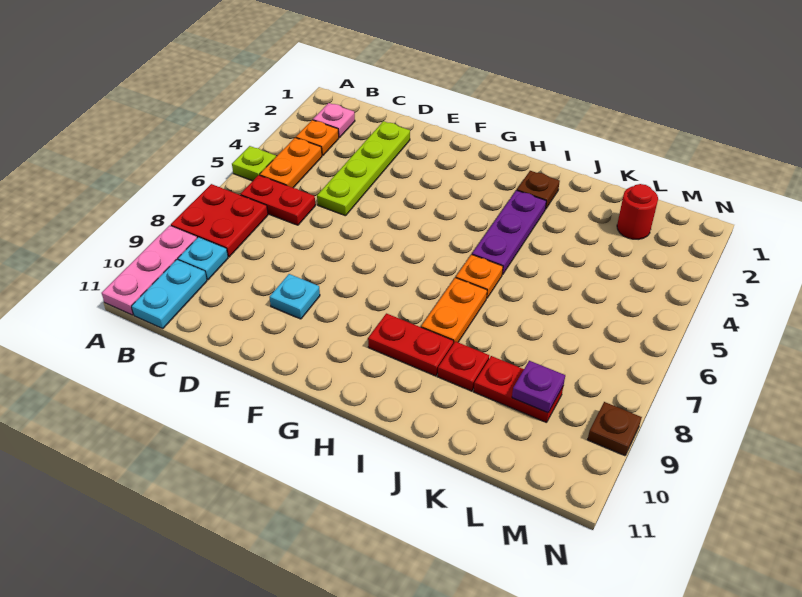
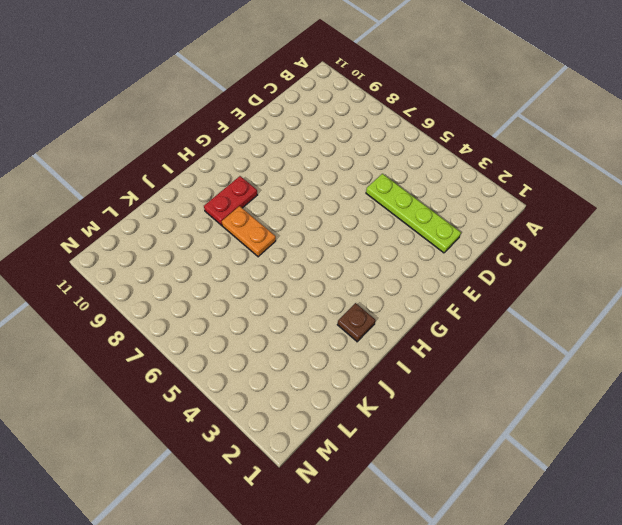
none -> lime plate A5 level 1
none -> red plate A7:B8 level 1
none -> pink plate A9:A11 level 1

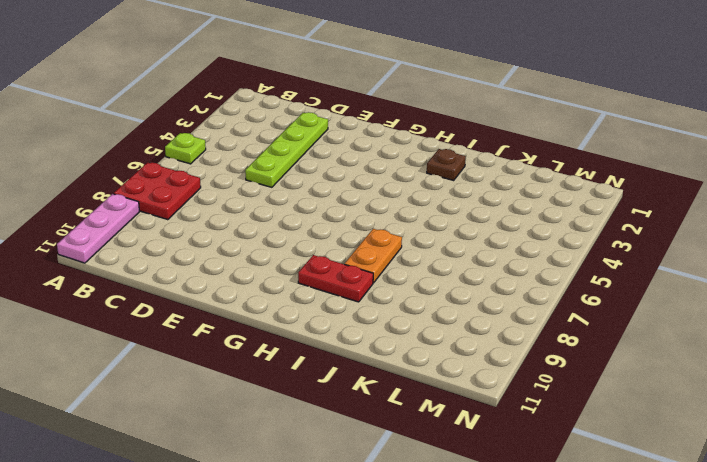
none -> pink plate B2 level 1
none -> orange plate B3 level 1
none -> orange plate B4:B5 level 1

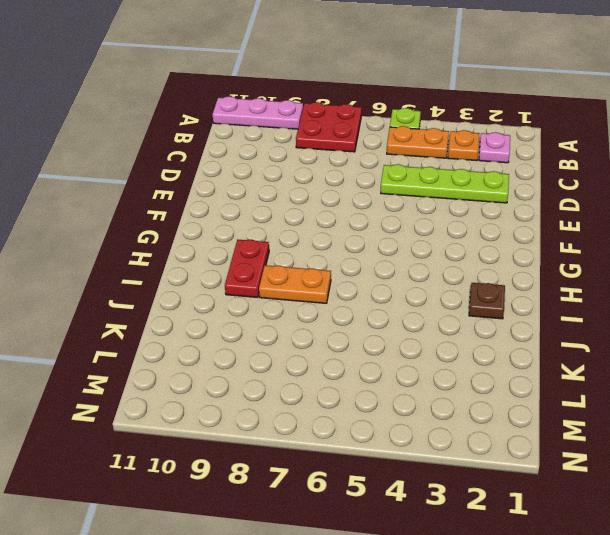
none -> red plate B6:C6 level 1
none -> cyan plate B9 level 1
none -> cyan plate B10:B11 level 1

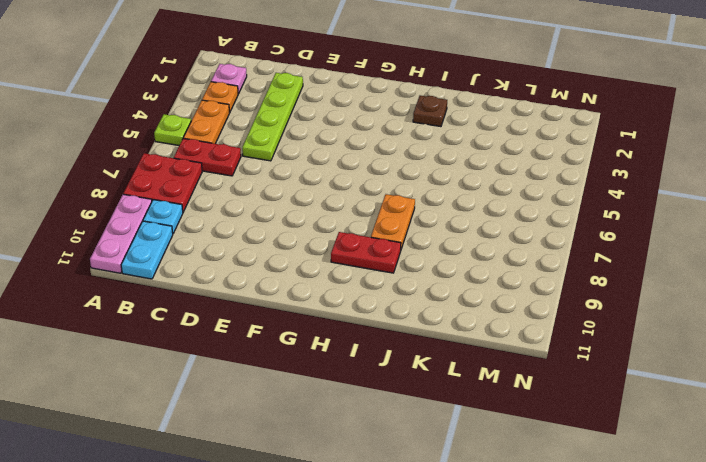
none -> cyan plate E9 level 1
none -> purple plate I3:I5 level 1
none -> orange plate I6 level 1

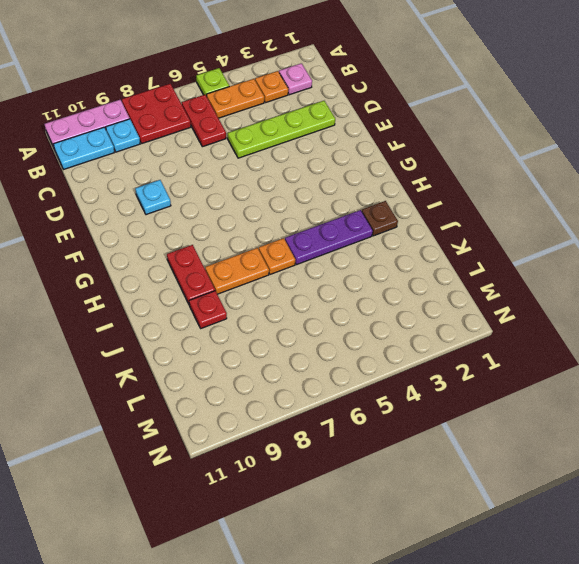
none -> red plate K9:L9 level 1
none -> red round brick L2 level 1
none -> brown plate N9 level 1

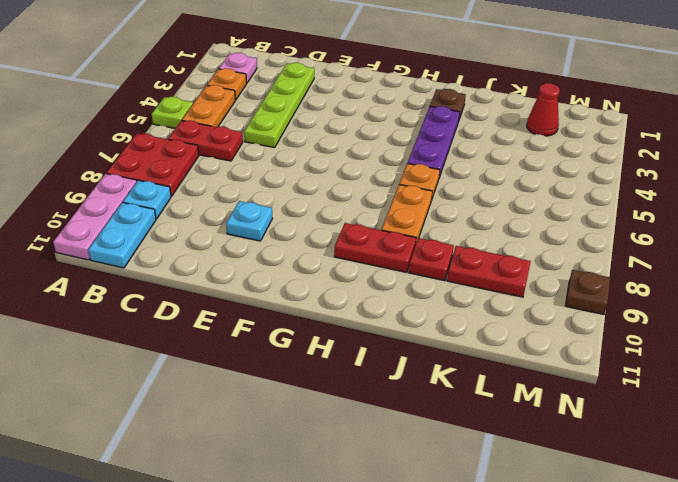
red cone L2 level 1 -> red round brick L2 level 1
none -> purple plate L9 level 2

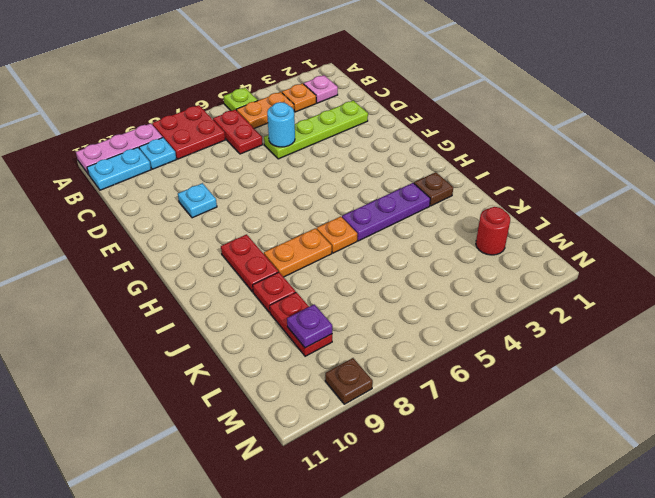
cyan round brick D5 level 2 -> none

